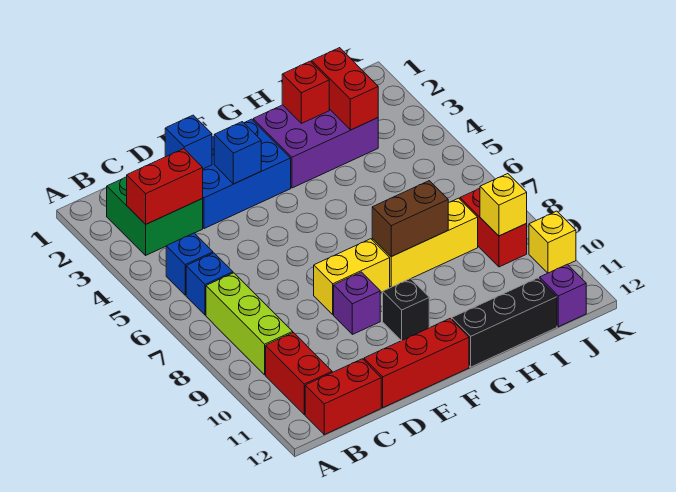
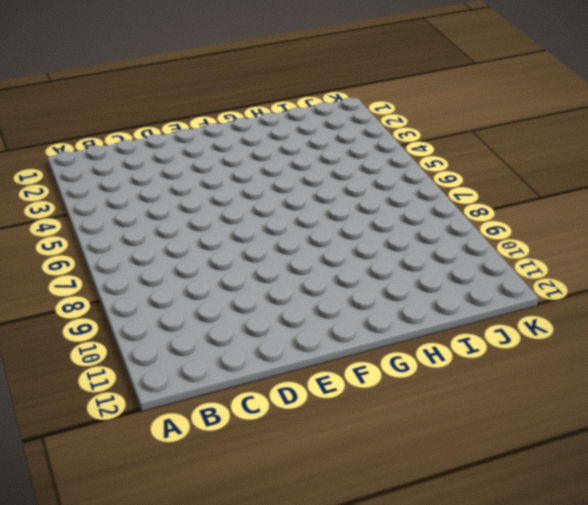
none -> green brick B2:C3 level 1
none -> blue brick B5 level 1
none -> blue brick B6 level 1

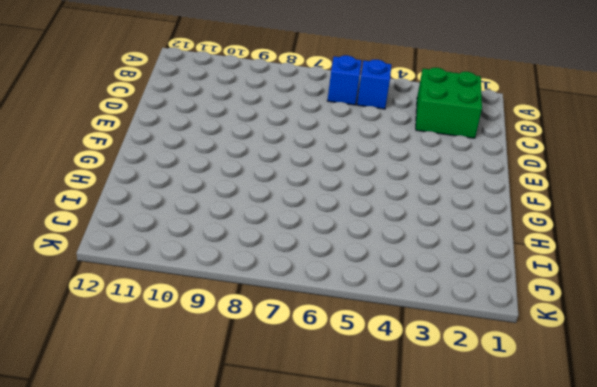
none -> lime brick B7:B9 level 1
none -> red brick B10:B11 level 1
none -> red brick B12:C12 level 1

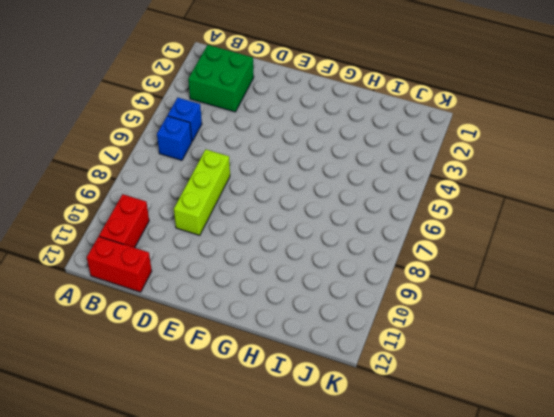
lime brick D7:D9 level 1 -> lime brick B7:B9 level 1
none -> blue brick D2:F3 level 1
none -> red brick D12:F12 level 1
none -> yellow brick E8:F8 level 1

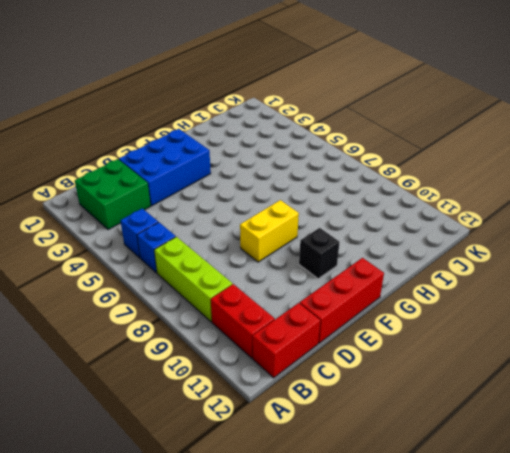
none -> purple brick E9 level 1
none -> purple brick G2:I3 level 1
none -> yellow brick G8:I8 level 1

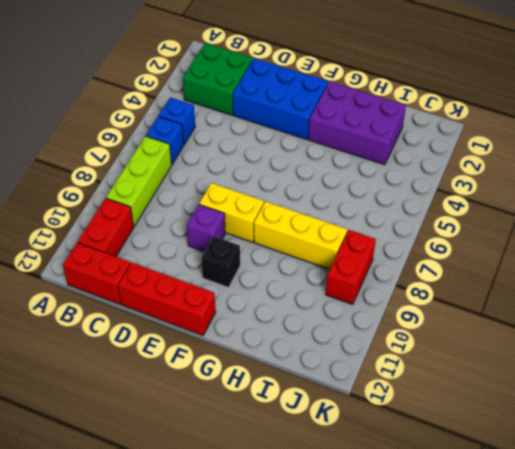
none -> black brick G12:I12 level 1
none -> purple brick J12 level 1
none -> yellow brick K10 level 1

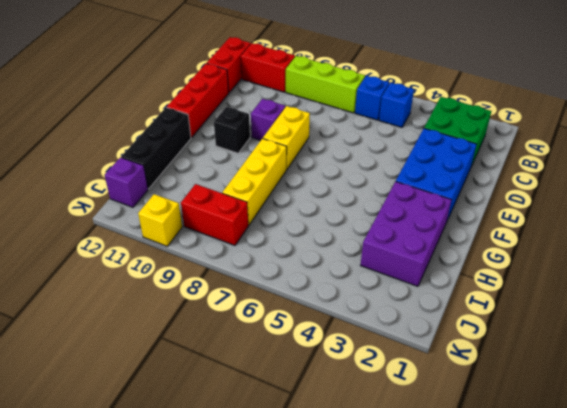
none -> red brick B3:C3 level 2
none -> blue brick D2 level 2
none -> blue brick E3 level 2

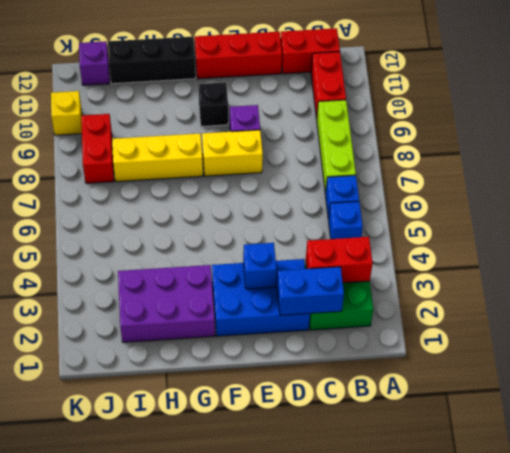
blue brick C2:D2 level 2 -> blue brick D2 level 2
none -> brown brick G8:H8 level 2
none -> red brick H2 level 2
none -> red brick I2:I3 level 2

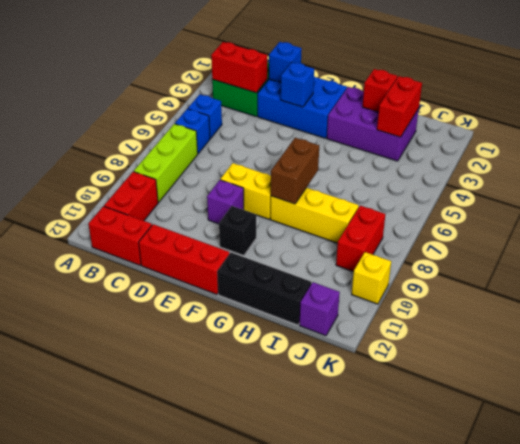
brown brick G7:G8 level 2 -> brown brick G8:H8 level 2
none -> yellow brick J9 level 2

